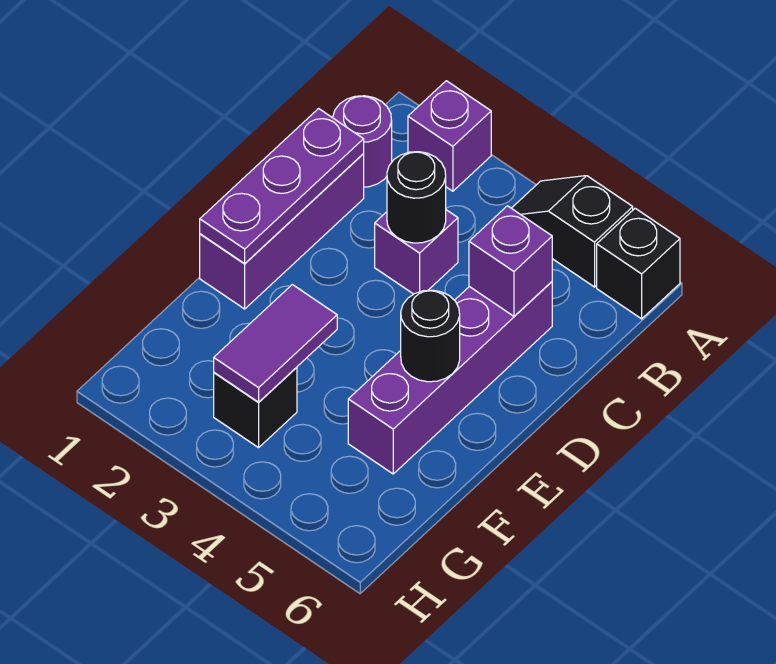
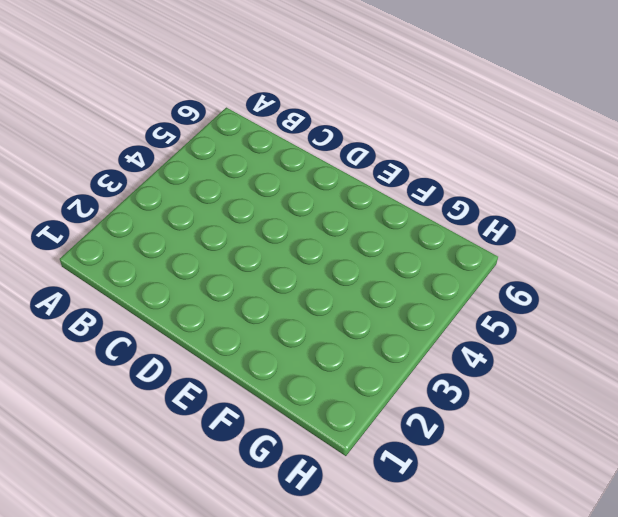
none -> purple brick A2 level 1
none -> black slope A4:A5 level 1 top 5
none -> black brick A6 level 1

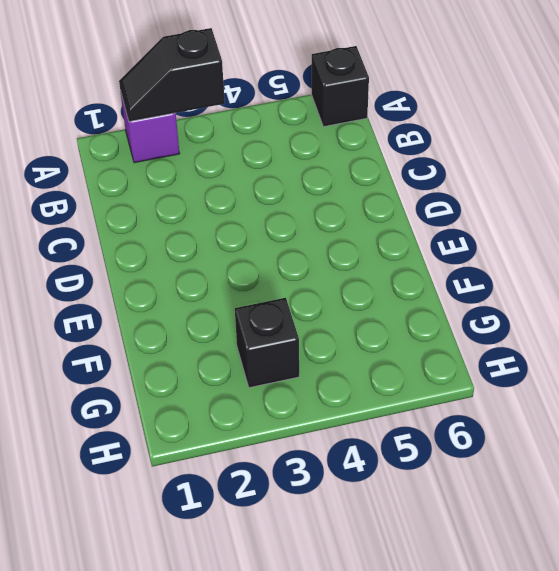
black slope A2:A3 level 2 top 3 -> black slope A4:A5 level 1 top 5
none -> purple round brick B1 level 1
none -> purple brick C1:E1 level 1
none -> purple brick C3 level 1

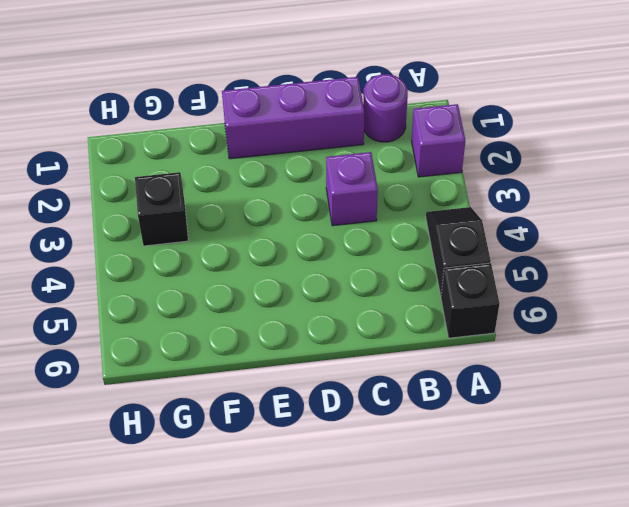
none -> purple brick C5:F5 level 1
none -> purple plate C1:E1 level 2
none -> black round brick C3 level 2

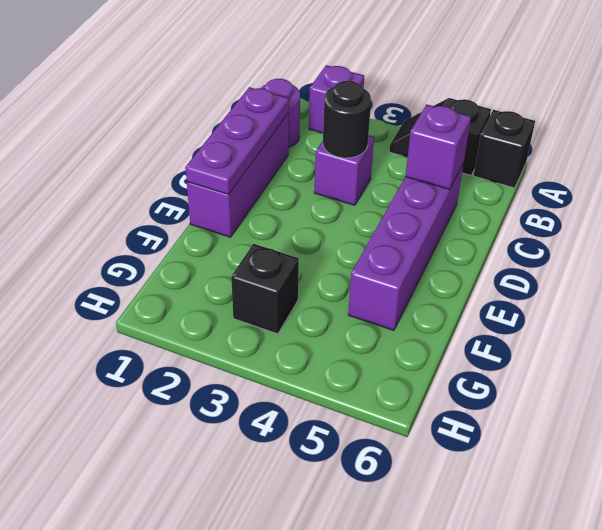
none -> black round brick E5 level 2
none -> purple tile F3:G3 level 2

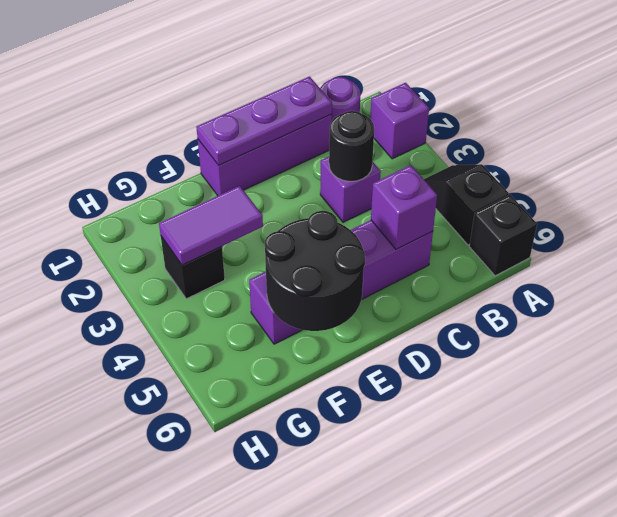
black round brick E5:F6 level 2 -> black round brick E5 level 2

